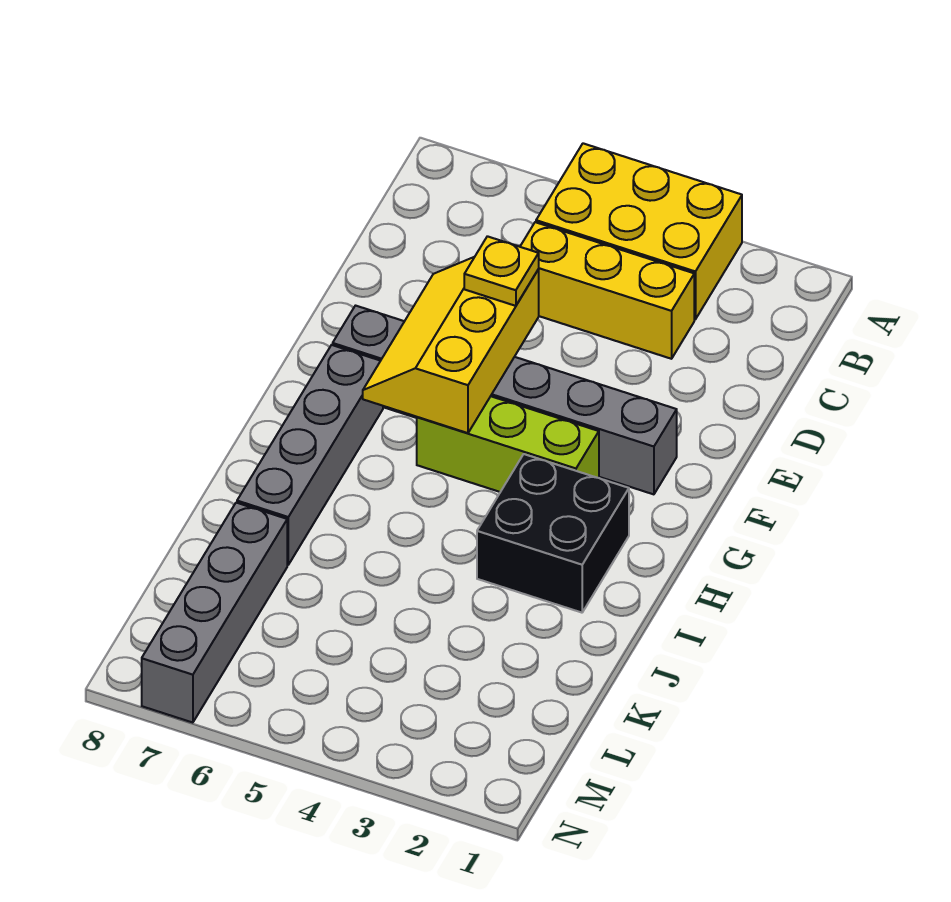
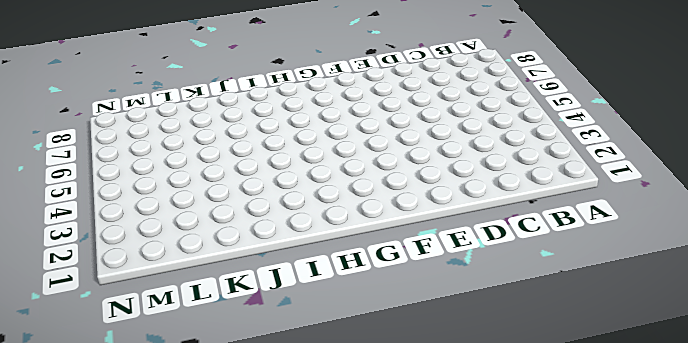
none -> yellow brick A3:B5 level 1
none -> yellow brick C3:C5 level 1

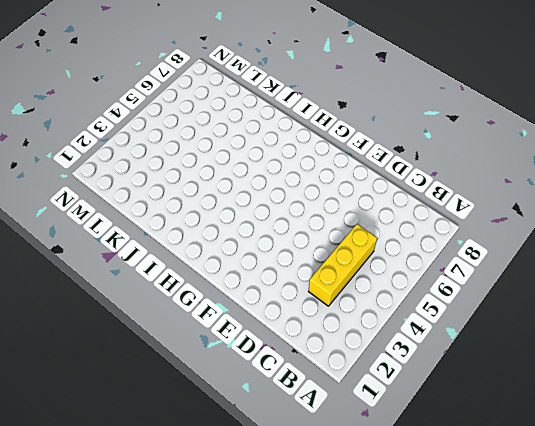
none -> yellow brick A3:B5 level 1
none -> grey brick F2:F7 level 1

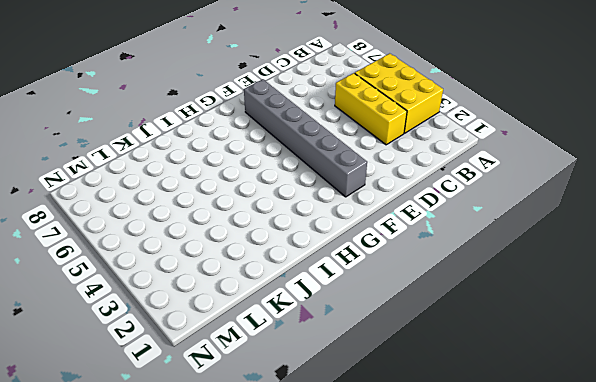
none -> lime brick G3:G5 level 1
none -> grey brick G7:J7 level 1

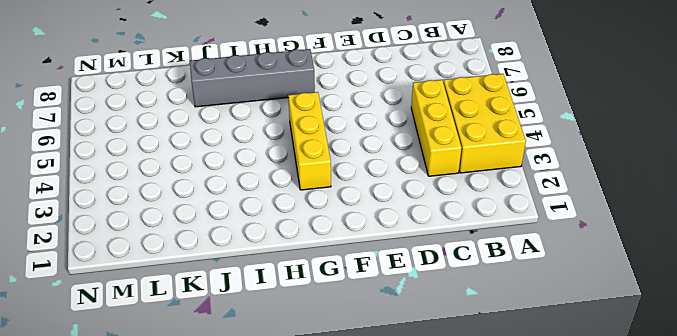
yellow brick G3:G5 level 1 -> lime brick G3:G5 level 1
none -> grey brick F2:F7 level 1
none -> black brick H2:I3 level 1

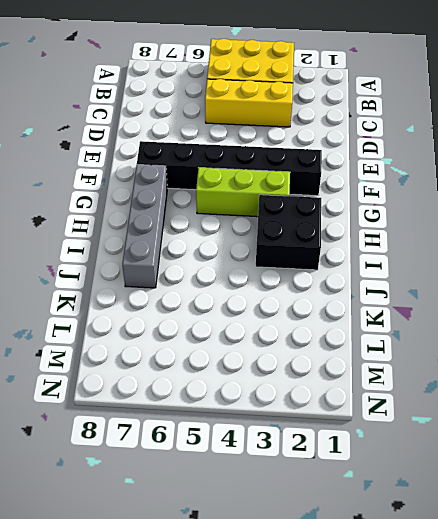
black brick F2:F7 level 1 -> grey brick F2:F7 level 1
none -> grey brick K7:N7 level 1
none -> yellow slope E5:G6 level 2 top 5

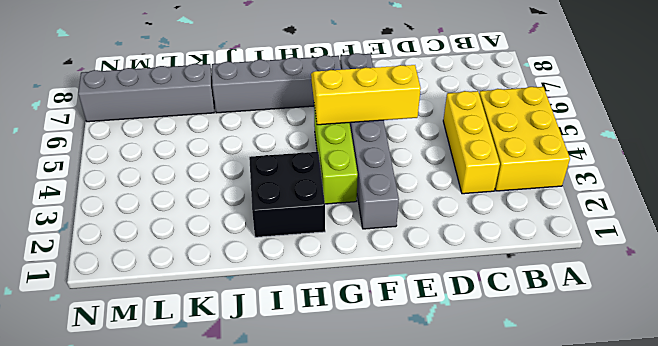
none -> yellow plate E5 level 3

